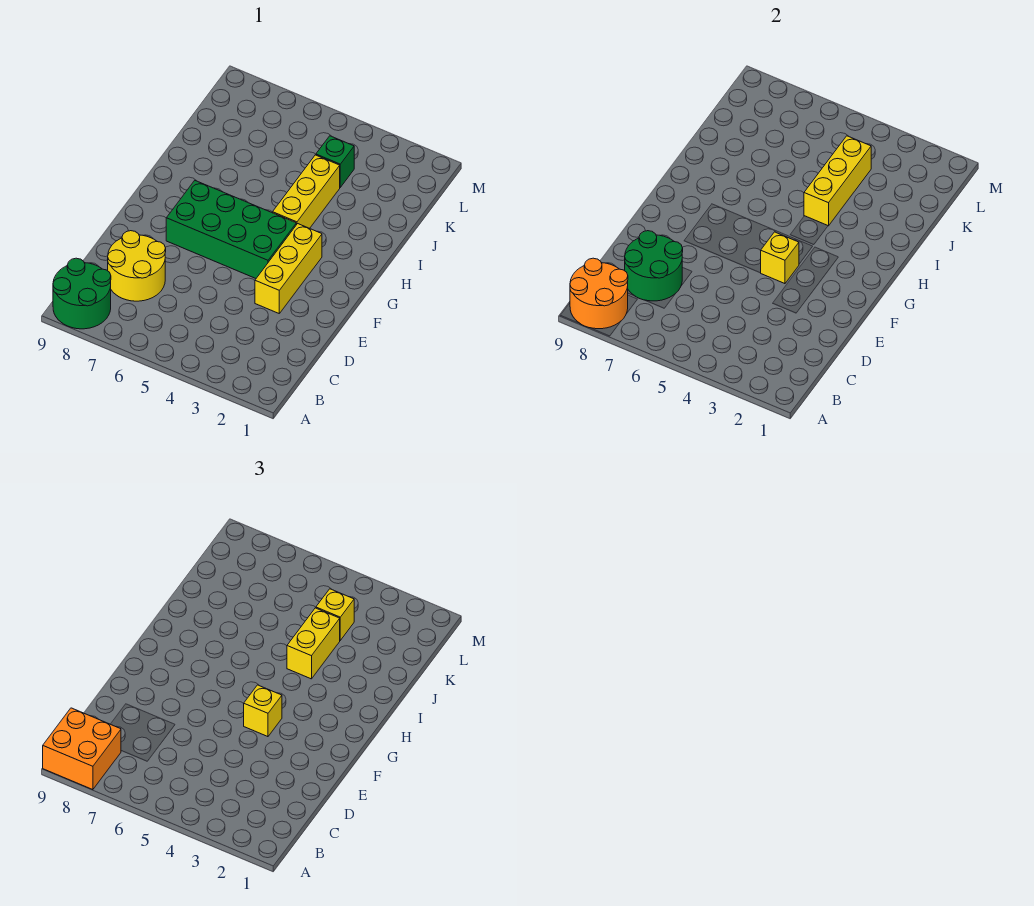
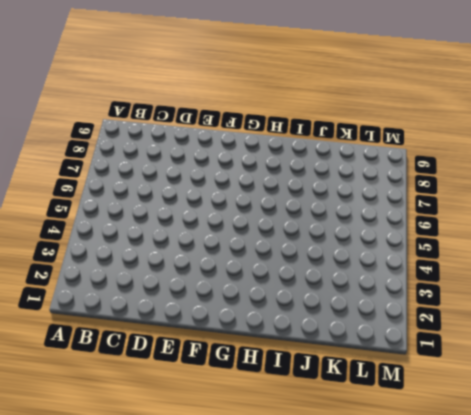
none -> green round brick A8:B9 level 1
none -> yellow round brick C7:D8 level 1
none -> yellow brick E3:G3 level 1

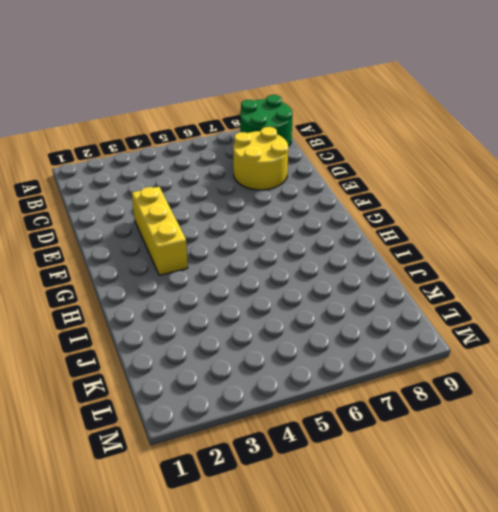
none -> green brick F4:G7 level 1
none -> yellow brick H4:J4 level 1
none -> green brick K4 level 1

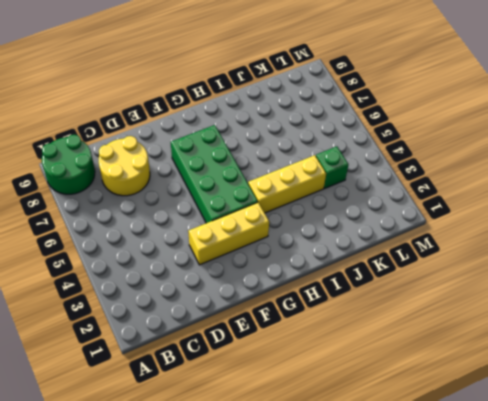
none -> orange round brick A8:B9 level 2
none -> green round brick C7:D8 level 2
none -> yellow brick F4 level 2

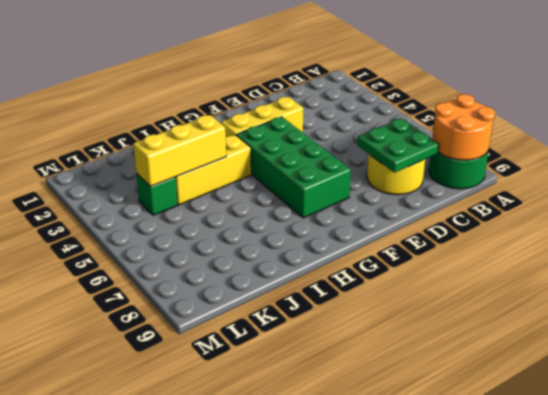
green plate C7:D8 level 2 -> green round brick C7:D8 level 2
none -> yellow brick F4 level 2
none -> orange brick A8:B9 level 3
none -> yellow brick F4 level 3

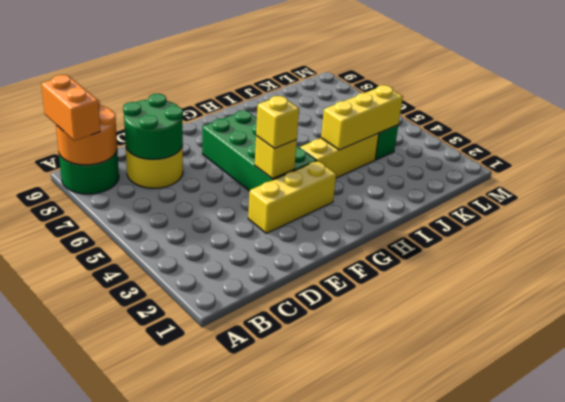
orange brick A8:A9 level 3 -> orange brick A8:B9 level 3
none -> yellow brick I4:J4 level 3
none -> yellow brick K4 level 3

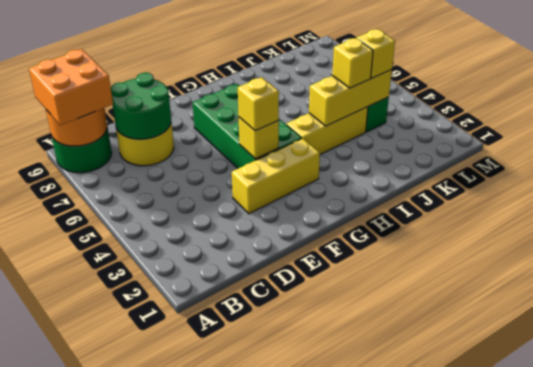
yellow brick J4 level 3 -> yellow brick I4:J4 level 3

